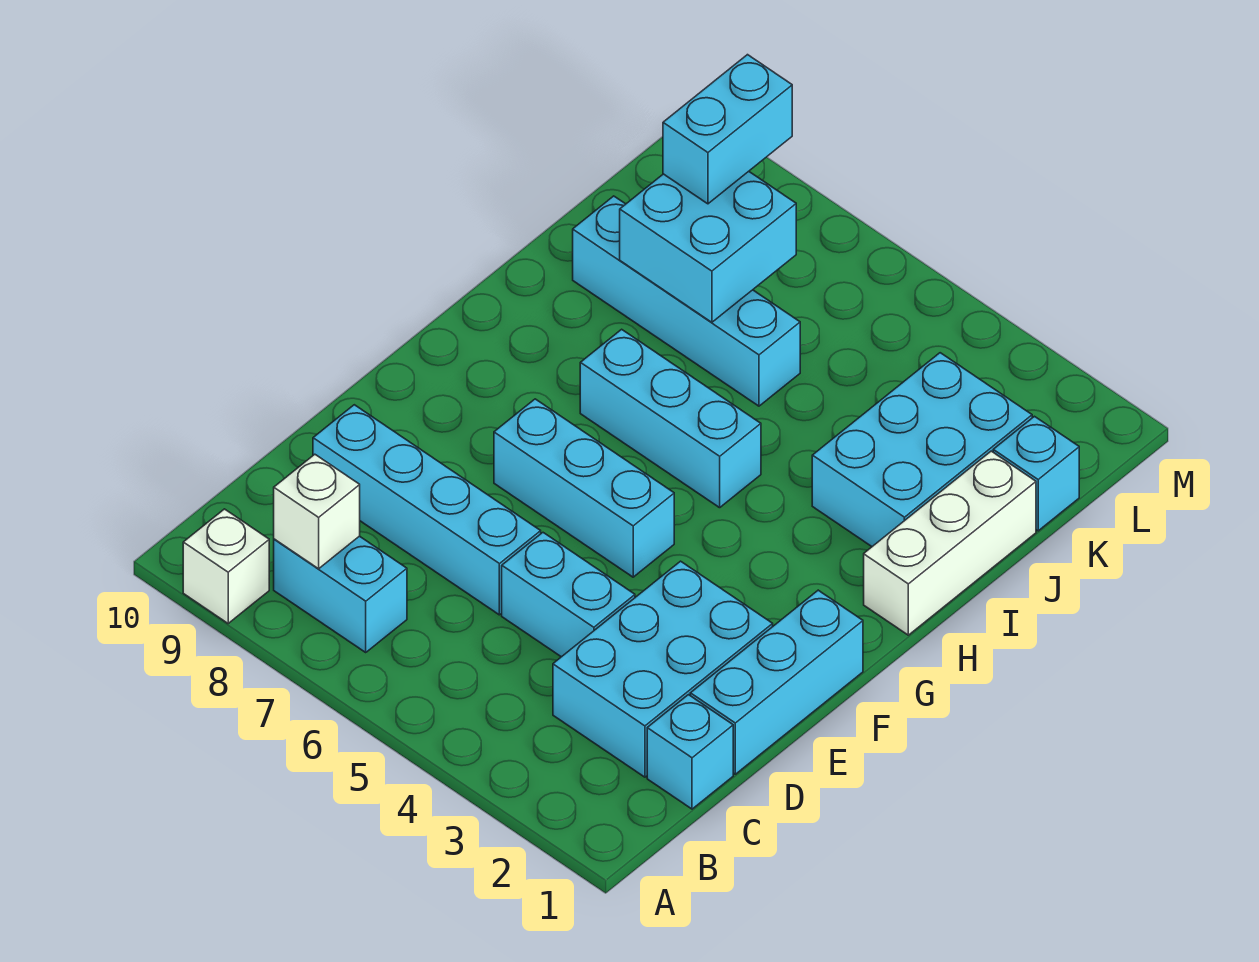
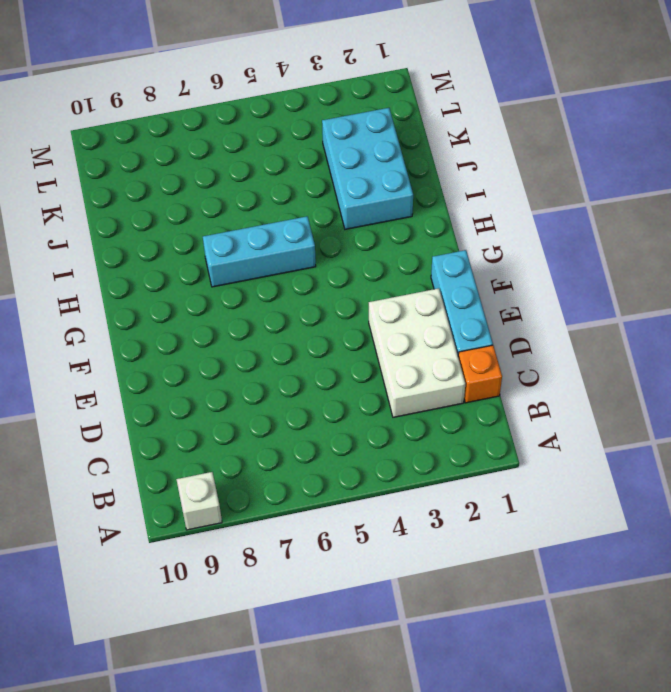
orange brick C1 level 1 -> cyan brick C1 level 1
white brick C2:E3 level 1 -> cyan brick C2:E3 level 1
none -> cyan brick B7:B8 level 1
none -> cyan brick D4:D5 level 1
none -> cyan brick D6:D9 level 1

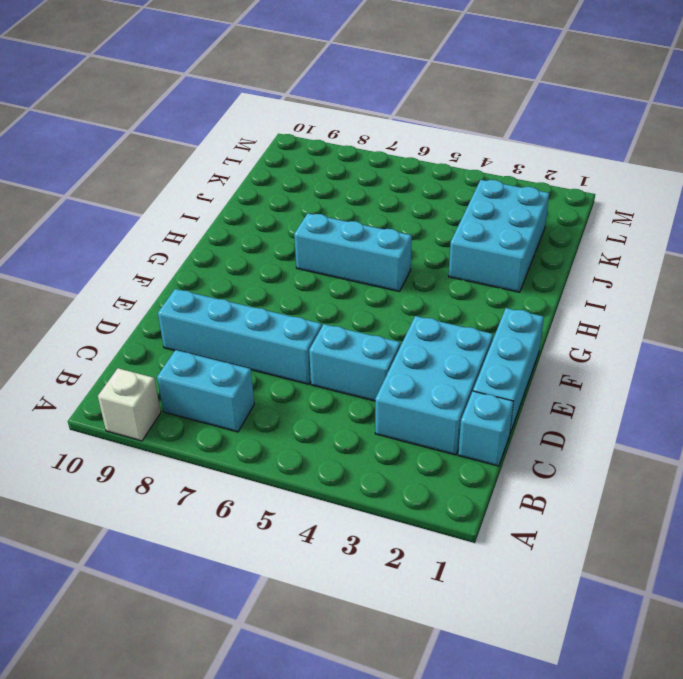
none -> cyan brick F5:F7 level 1
none -> white brick H1:J1 level 1
none -> cyan brick J6:J9 level 1

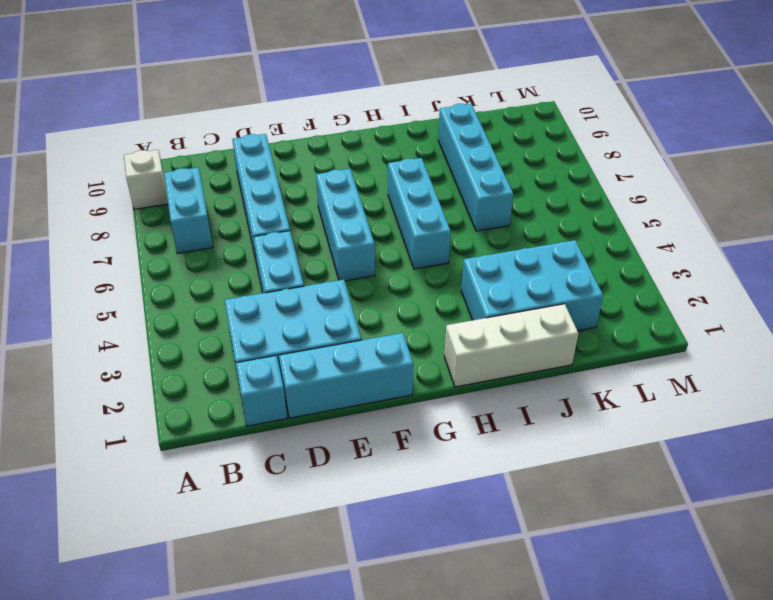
none -> cyan brick K1 level 1
none -> white brick B8 level 2
none -> cyan brick J7:K8 level 2

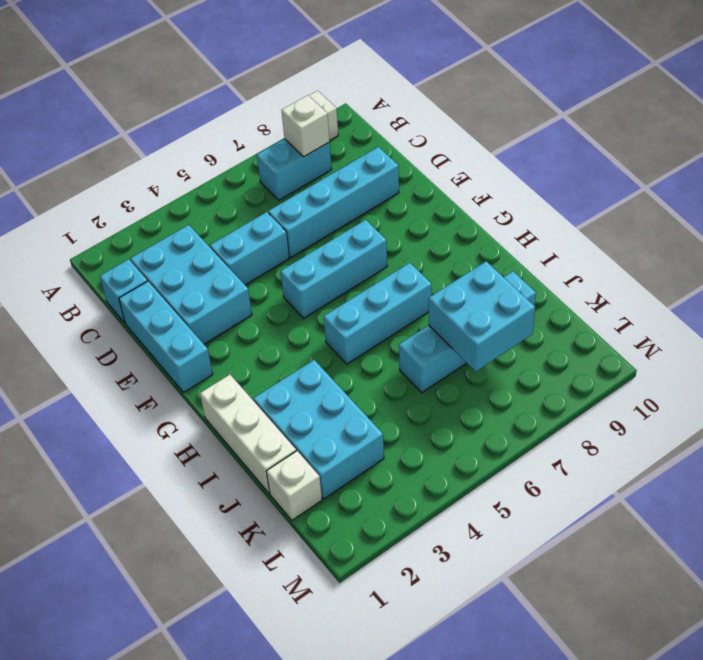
white brick K1 level 1 -> cyan brick K1 level 1
none -> cyan brick K8:L8 level 3

